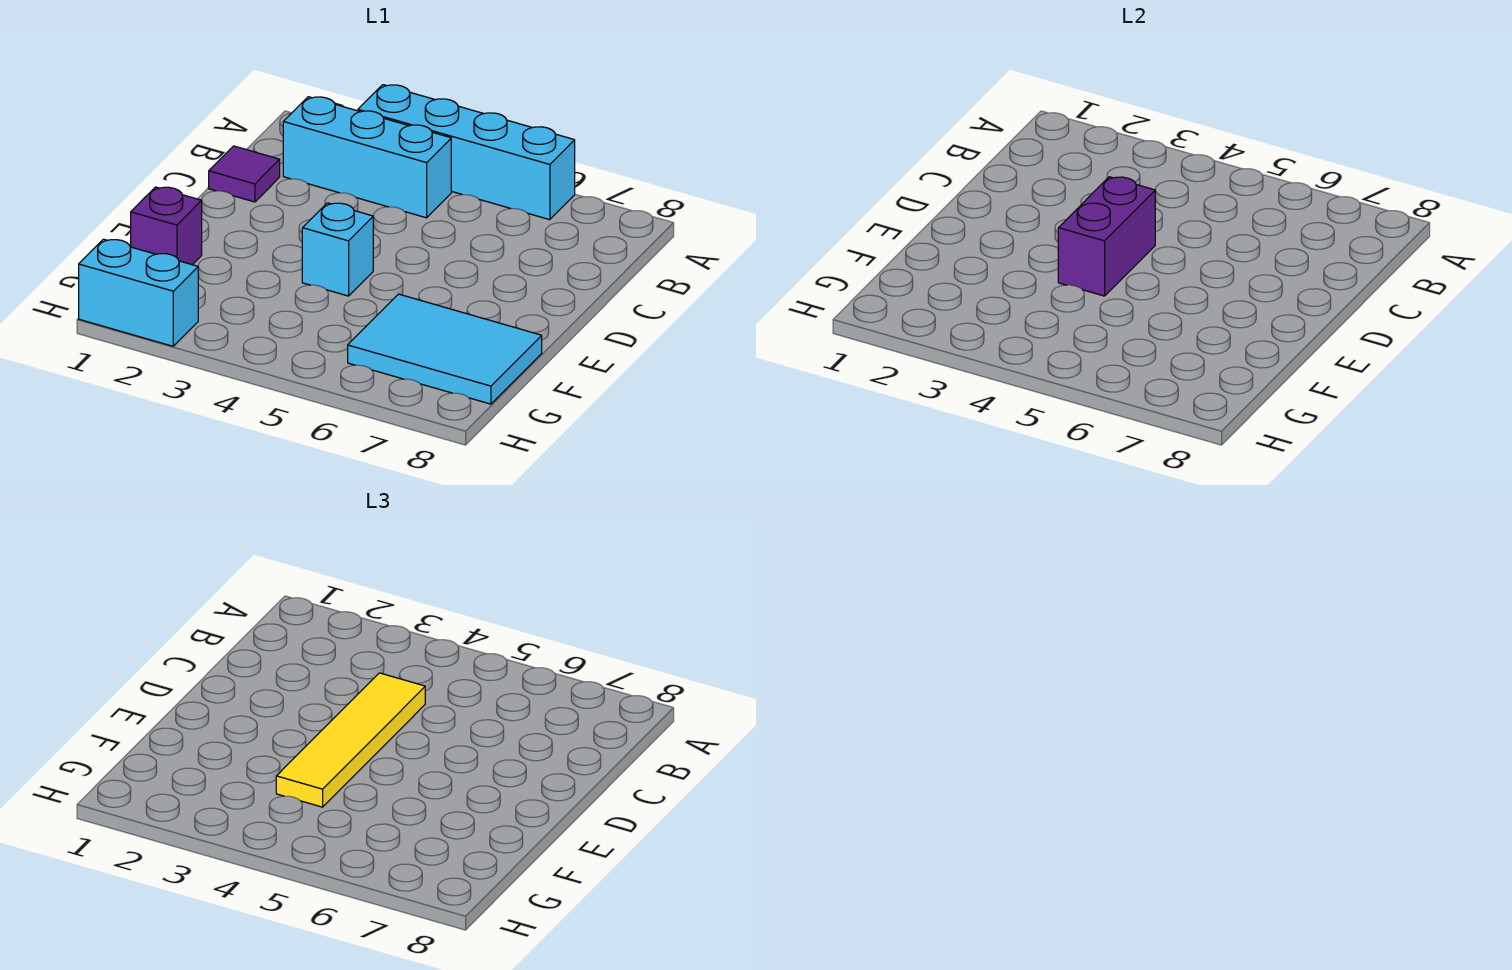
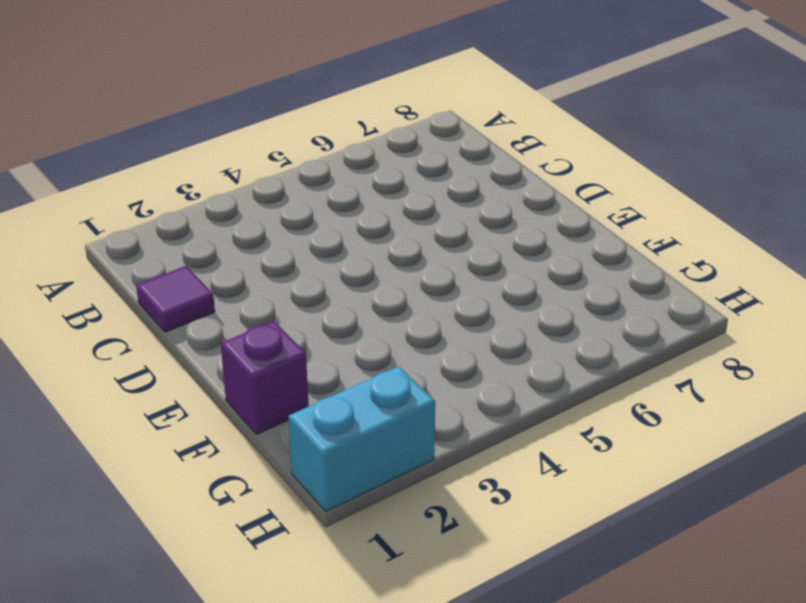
none -> cyan brick A3:A6 level 1
none -> cyan brick B2:B4 level 1

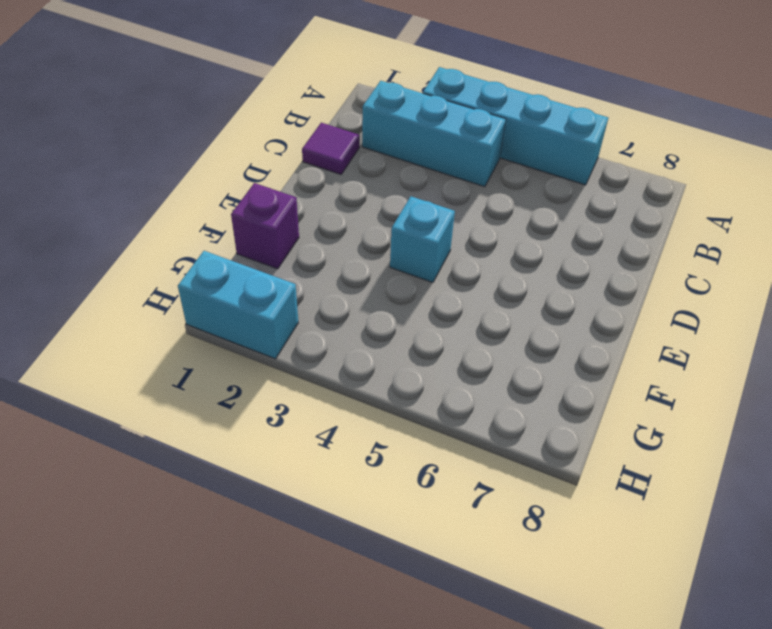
none -> cyan tile F6:G8 level 1
none -> purple brick D4:E4 level 2

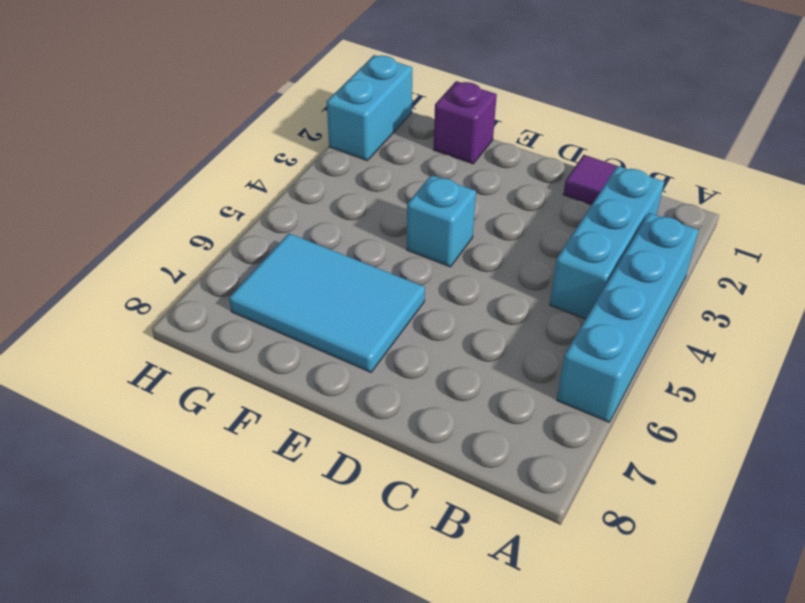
cyan tile E6:G7 level 1 -> cyan tile F6:G8 level 1
none -> purple brick D4:E4 level 2
none -> yellow tile C4:F4 level 3

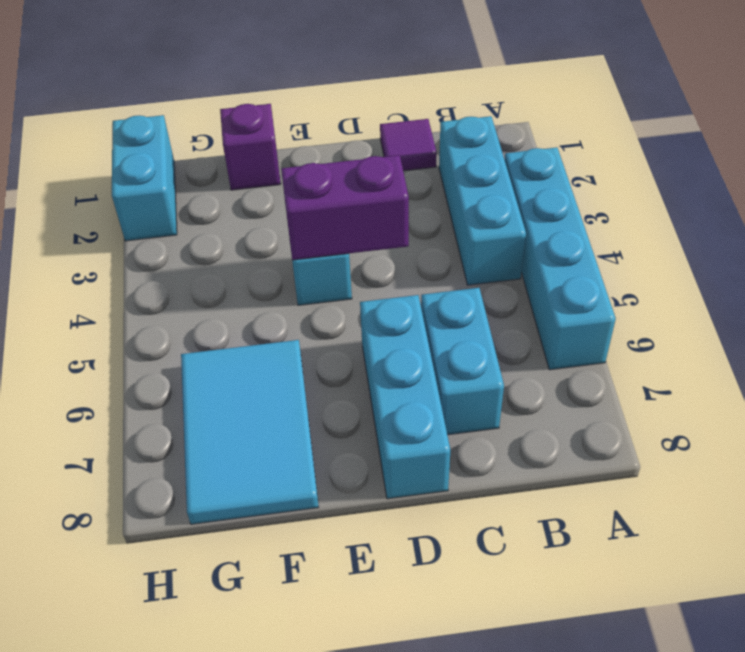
cyan brick C6:C7 level 1 -> none
cyan brick D6:D8 level 1 -> none
none -> yellow tile C4:F4 level 3

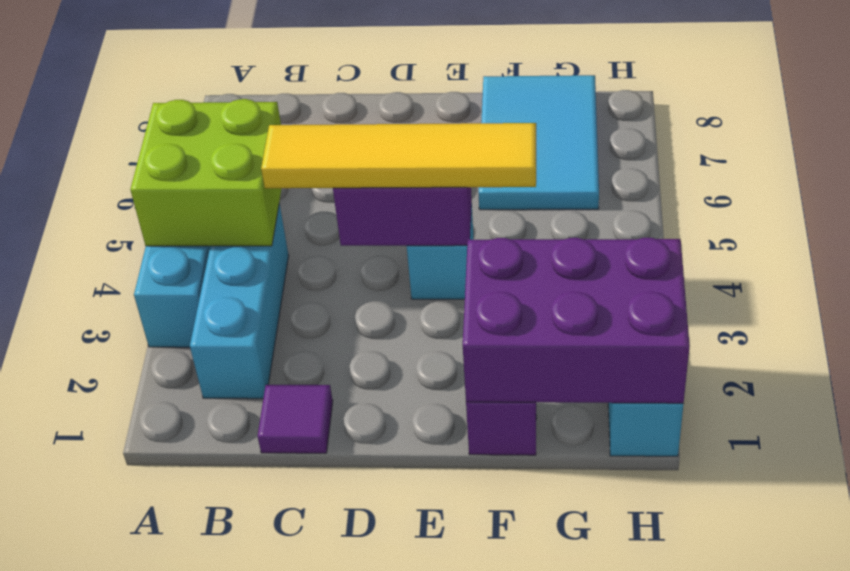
lime brick A4:B5 level 2 -> none
purple brick F1:H2 level 2 -> none

